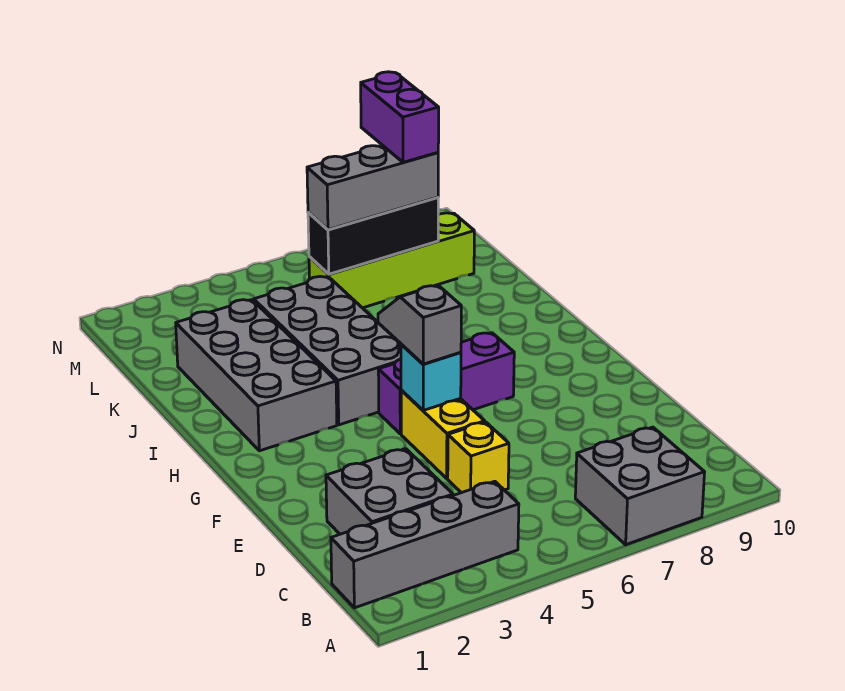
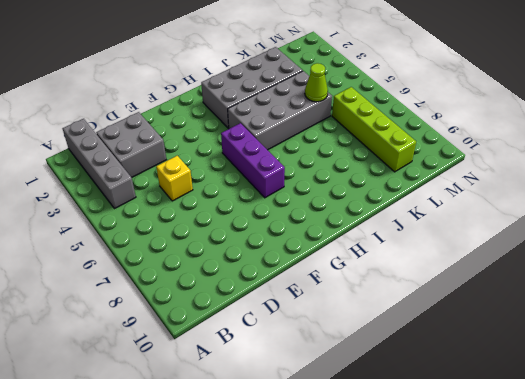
lime cone K5 level 2 -> none
none -> grey brick A7:B8 level 1
none -> yellow brick E5:F5 level 1
none -> cyan brick F5 level 2

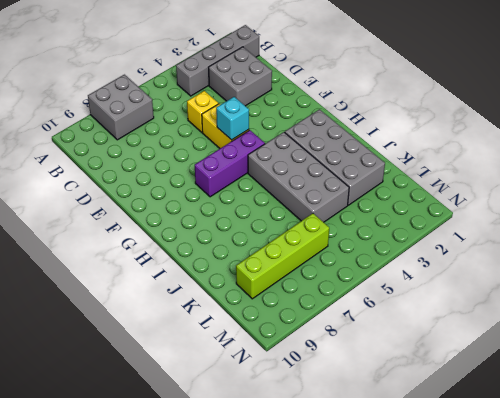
none -> black brick L6:L8 level 2
none -> grey slope F5:G5 level 3 top F
none -> grey brick L6:L8 level 3

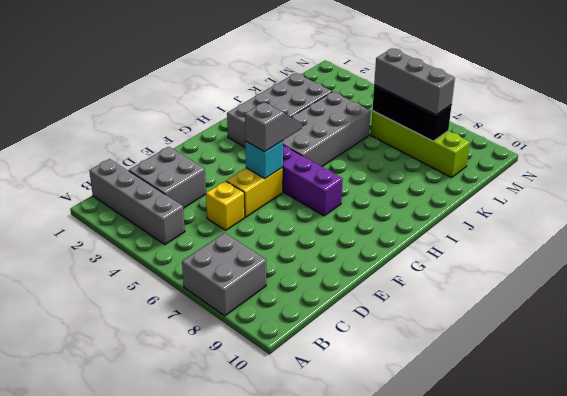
none -> purple brick L8:M8 level 4

